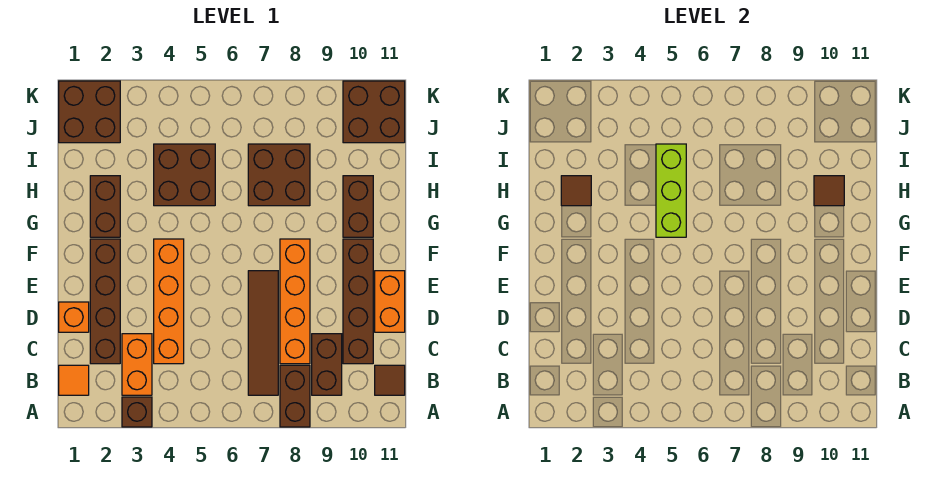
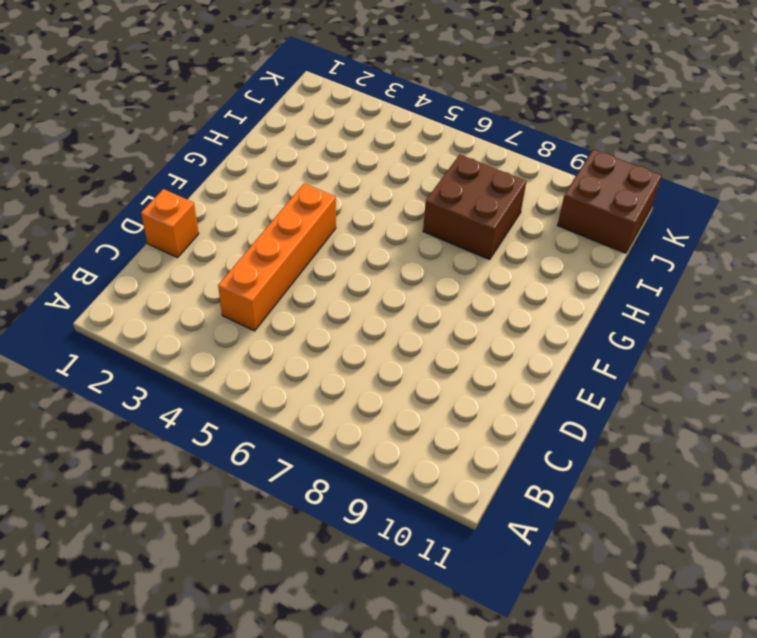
none -> brown brick A3 level 1
none -> brown brick A8:B8 level 1
none -> orange tile B1 level 1

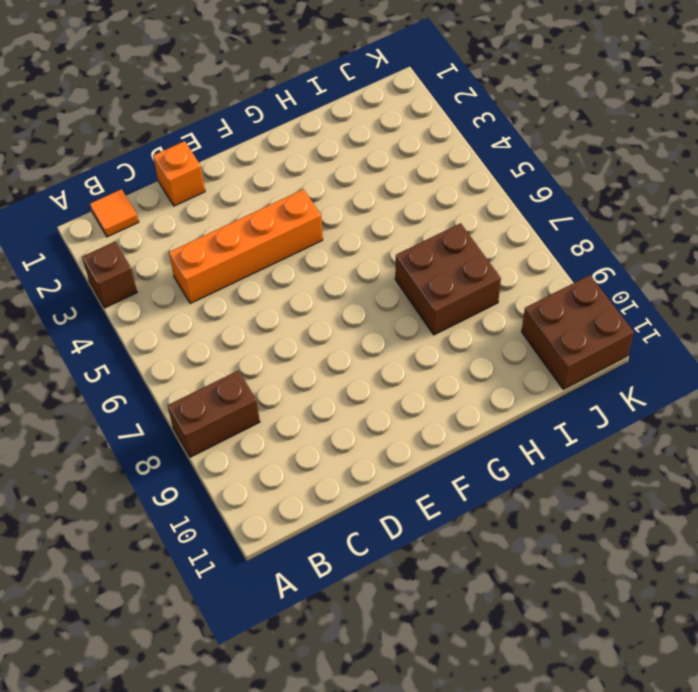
none -> orange brick B3:C3 level 1
none -> brown tile B7:E7 level 1
none -> brown brick B9:C9 level 1

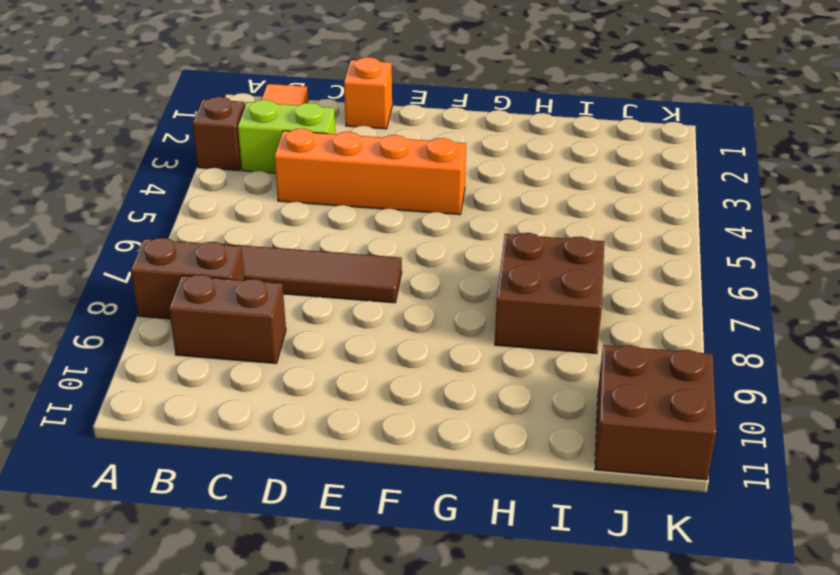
lime brick B3:C3 level 1 -> orange brick B3:C3 level 1
none -> brown tile B11 level 1
none -> brown brick C2:F2 level 1
none -> orange brick C8:F8 level 1

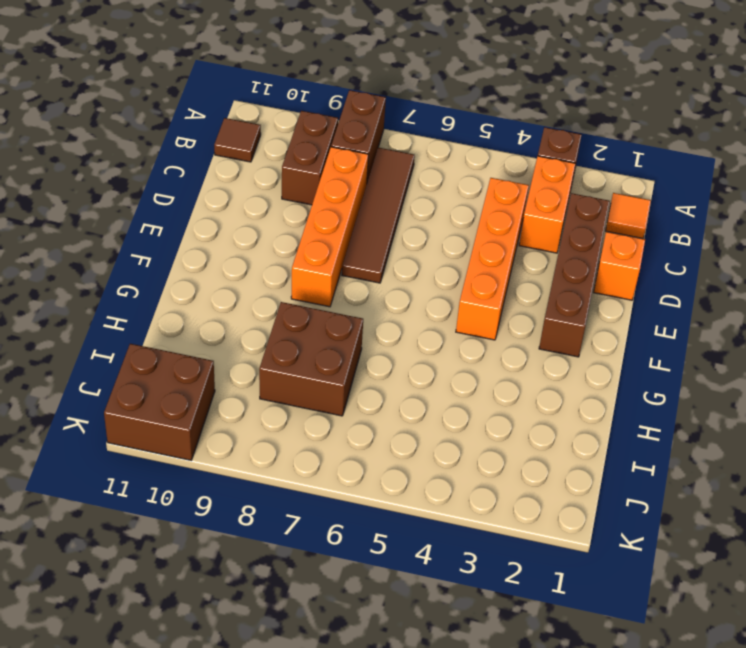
none -> brown brick C10:F10 level 1
none -> orange brick D11:E11 level 1
none -> brown brick G2:H2 level 1

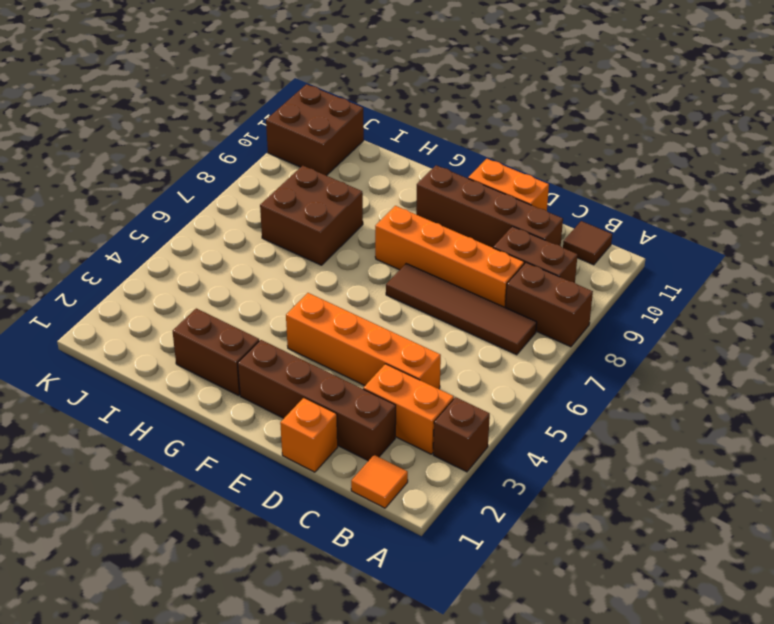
none -> brown brick G10:H10 level 1
none -> brown brick H4:I5 level 1
none -> brown brick J1:K2 level 1

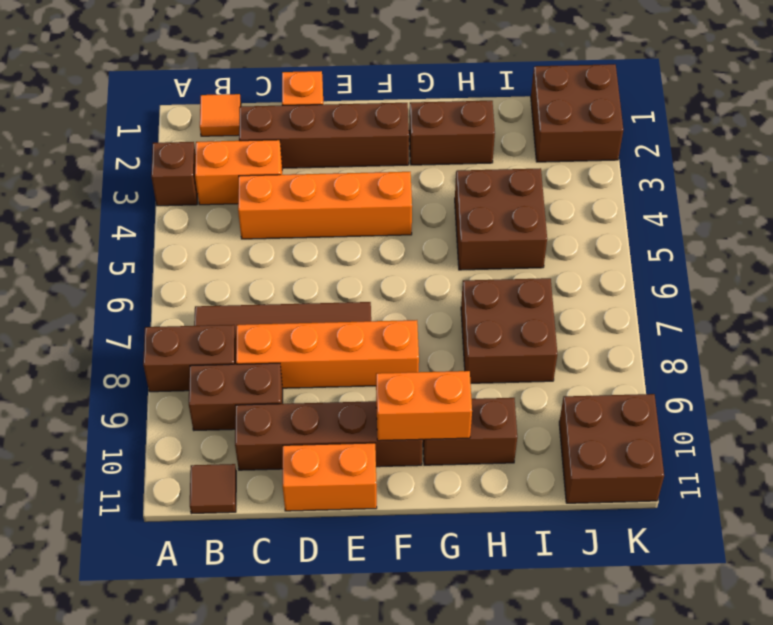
orange brick F10:G10 level 2 -> none
none -> lime brick G5:I5 level 2
none -> brown tile H2 level 2
none -> brown tile H10 level 2

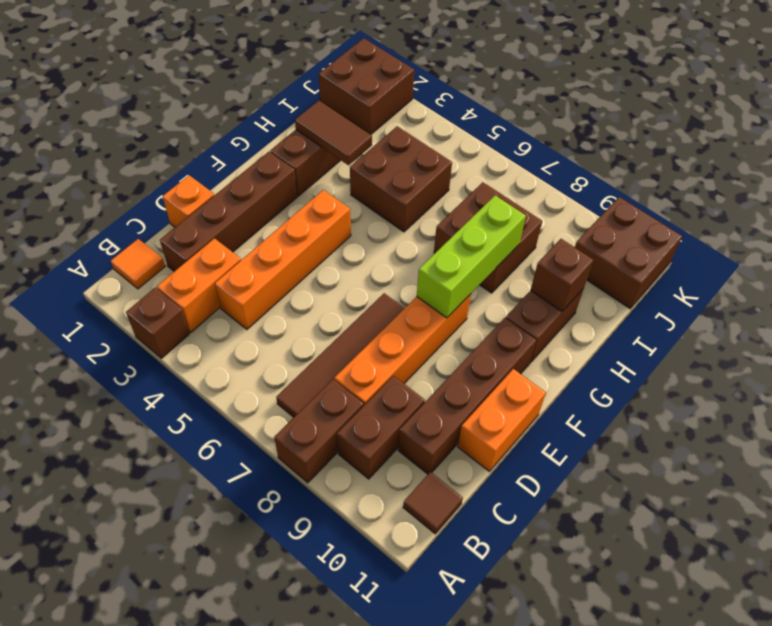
lime brick F8:H8 level 2 -> lime brick G5:I5 level 2
brown tile H2:H3 level 2 -> brown tile H2 level 2
brown brick H10 level 2 -> brown tile H10 level 2

